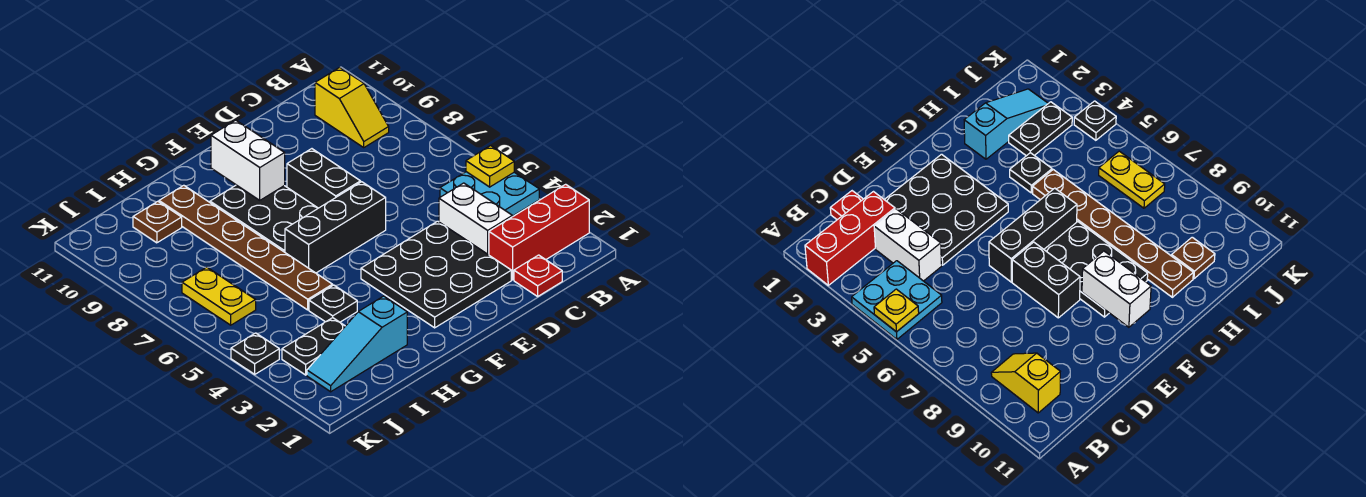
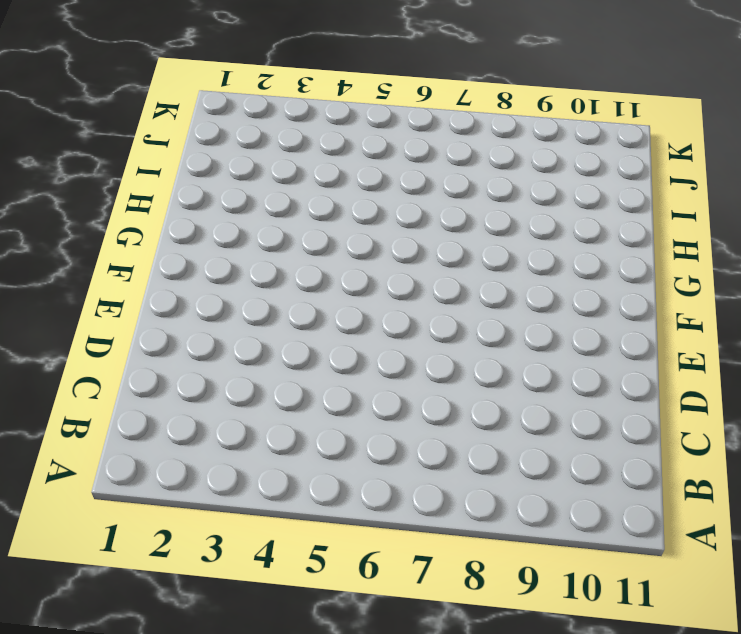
none -> red brick A2:C2 level 1
none -> cyan plate A4:B5 level 1
none -> yellow slope B9:B10 level 1 top 10

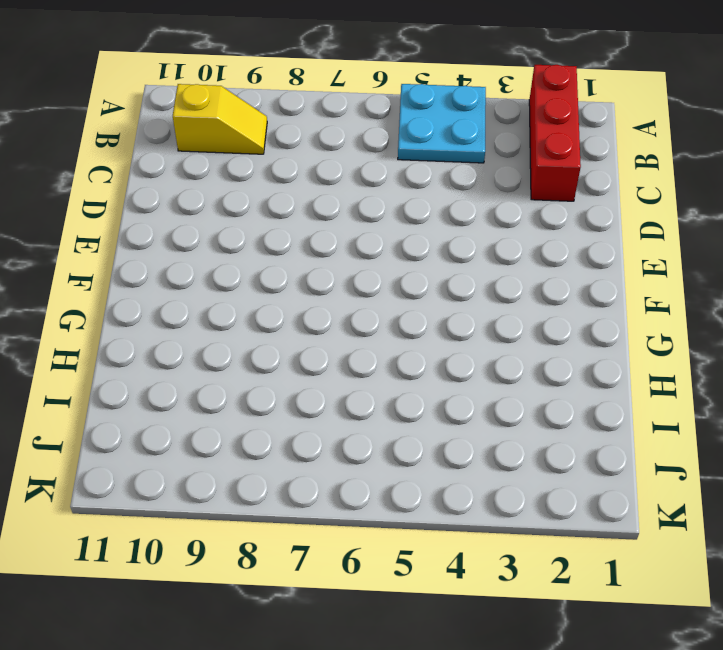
none -> red plate C1 level 1
none -> white brick C3:C4 level 1
none -> black plate D2:F4 level 1

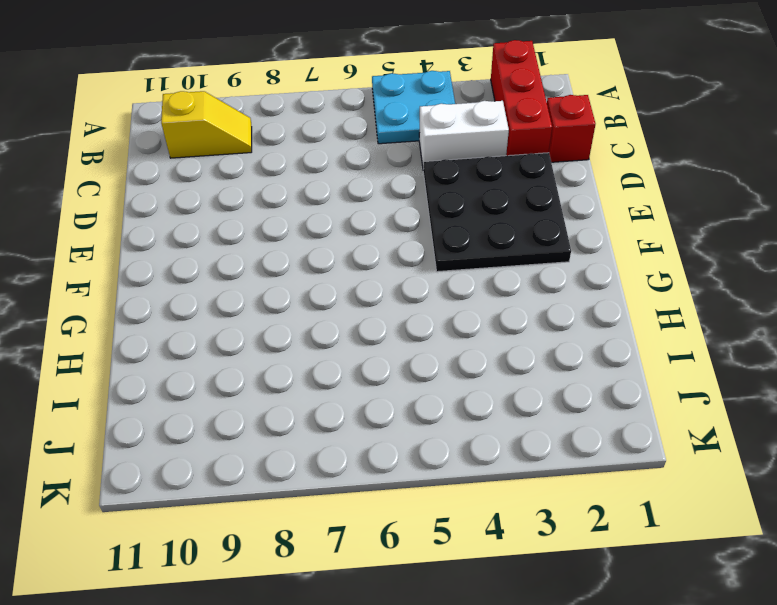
red brick C1 level 1 -> red plate C1 level 1
none -> black brick E6:G6 level 1
none -> black brick E7:E8 level 1
none -> black plate F7:G9 level 1

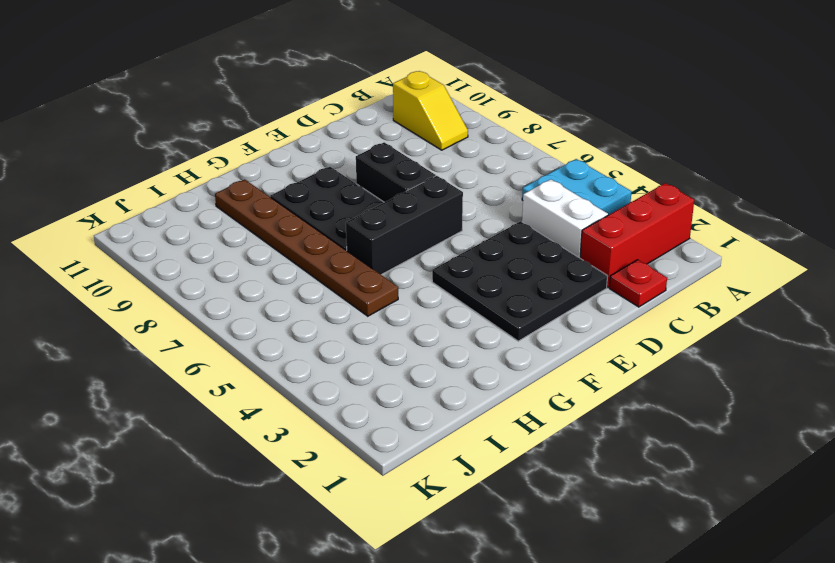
none -> cyan slope H2:J2 level 1 top H
none -> black plate H4 level 1
none -> black plate I3:J3 level 1

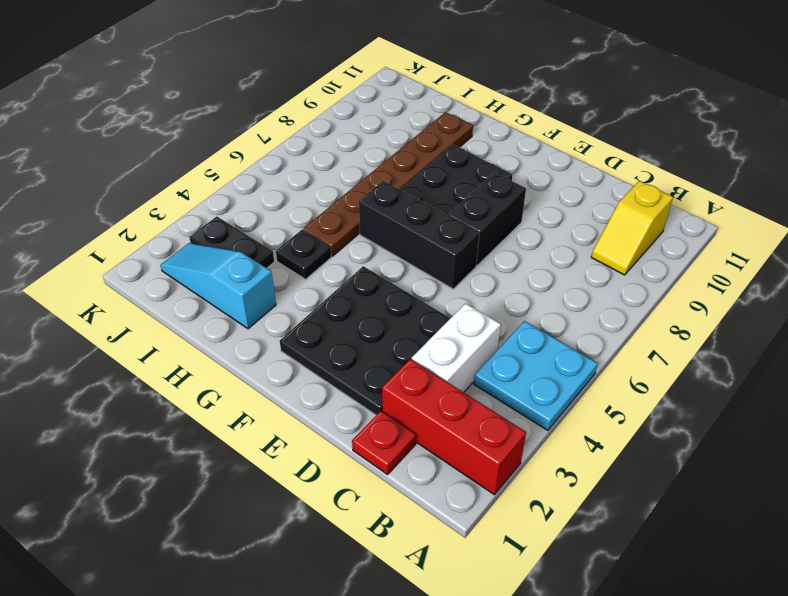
none -> brown plate I10 level 1
none -> yellow plate J6:J7 level 1
none -> black plate K4 level 1

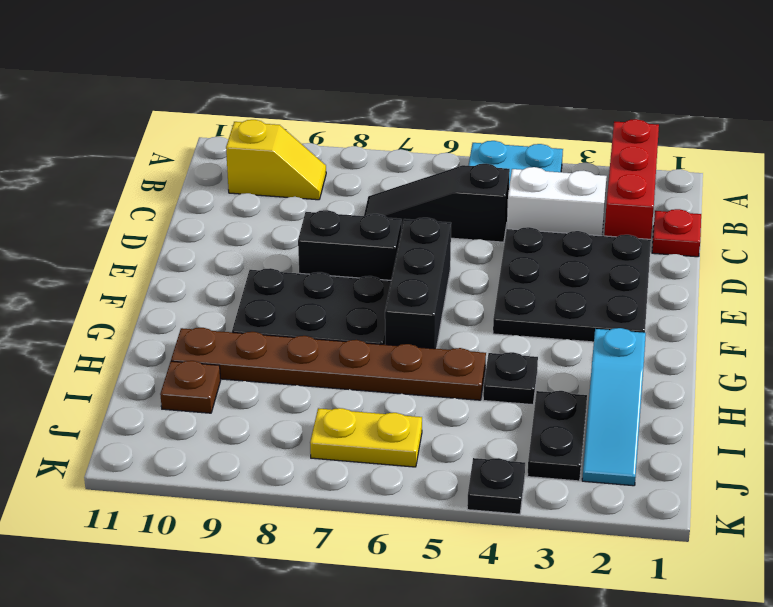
black slope C5:C7 level 1 top 5 -> none
none -> yellow plate A5 level 2
none -> white brick F9:F10 level 2

